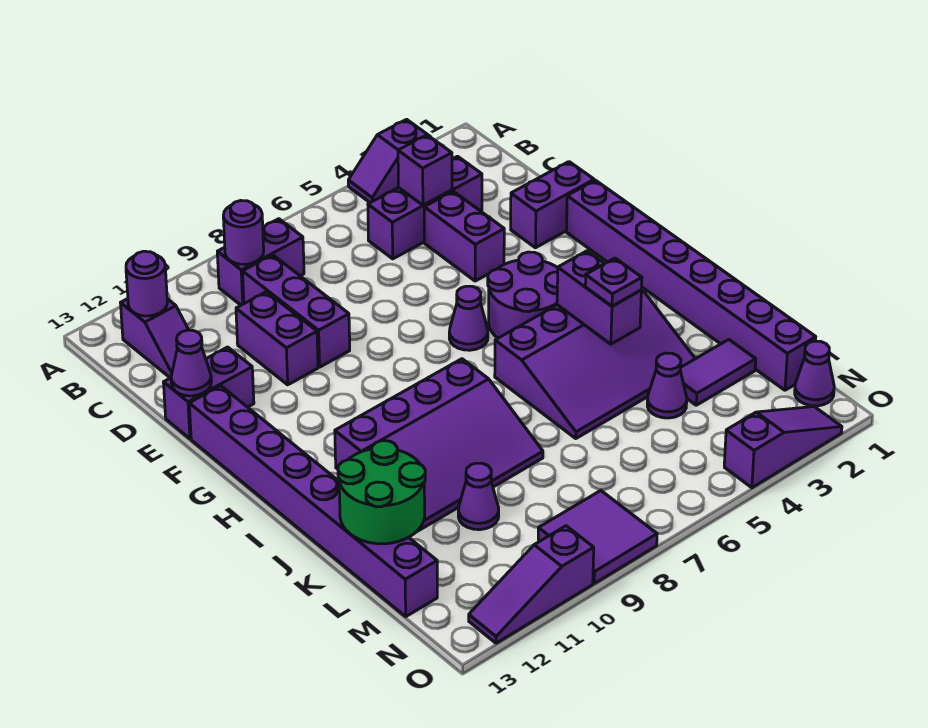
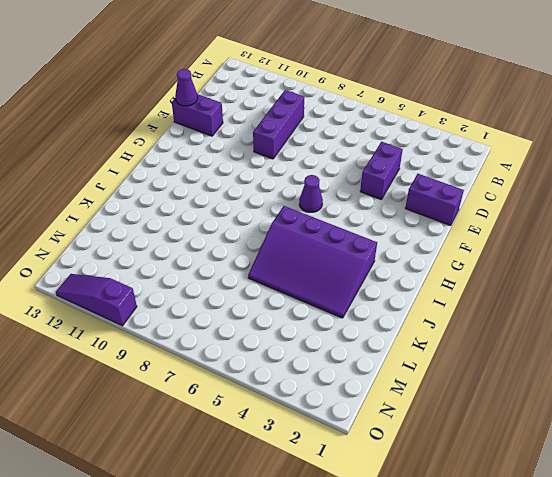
none -> purple slope A3:A4 level 1 top 3
none -> purple brick B8:B9 level 1
none -> purple slope B12:C12 level 1 top B

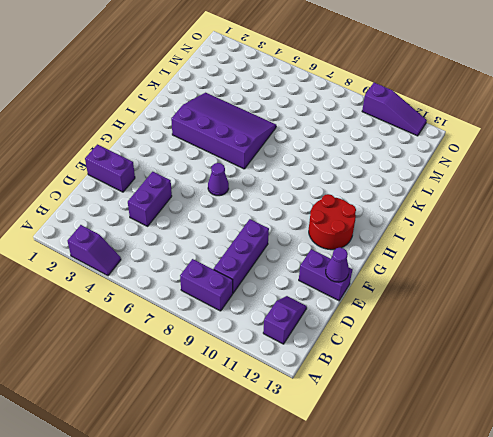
red round brick G11:H12 level 1 -> none
none -> purple brick C3:C5 level 1
none -> purple brick D10:E10 level 1
none -> purple brick F1:M1 level 1

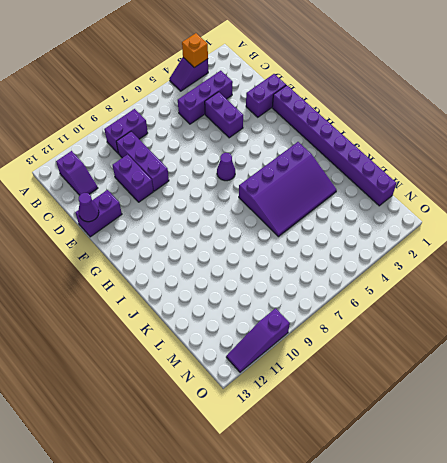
orange brick A3 level 2 -> none
none -> purple brick F13:M13 level 1
none -> purple round brick G4:H5 level 1
none -> purple slope I8:K11 level 1 top I

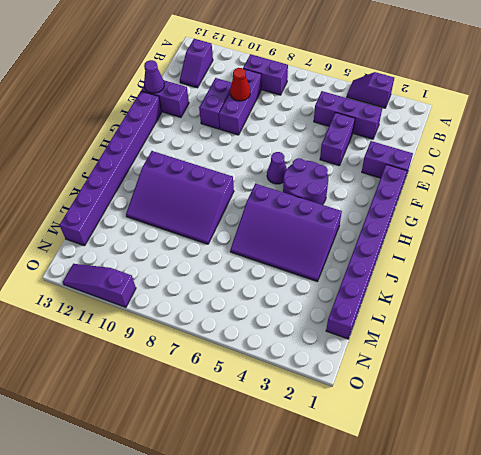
red cone D9 level 2 -> none
none -> purple tile L2:L3 level 1
none -> purple cone L4 level 1
none -> purple cone L10 level 1

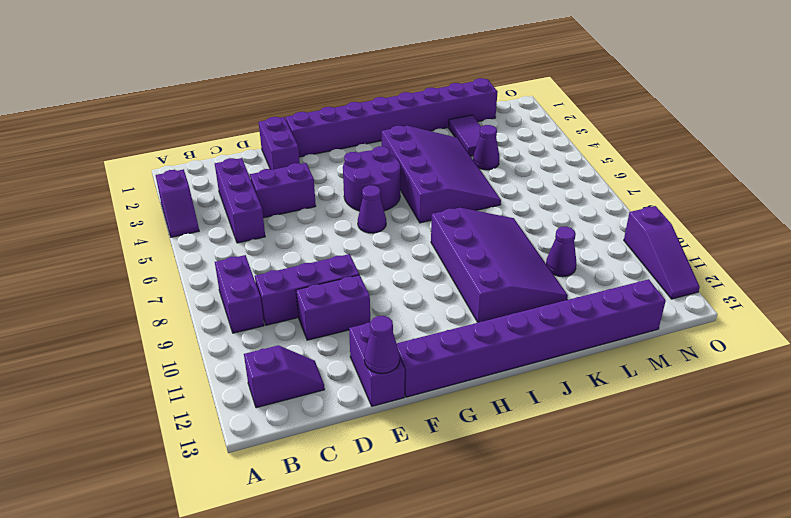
none -> purple cone N1 level 1
none -> purple tile N8:O9 level 1
none -> purple slope O2:O4 level 1 top 4

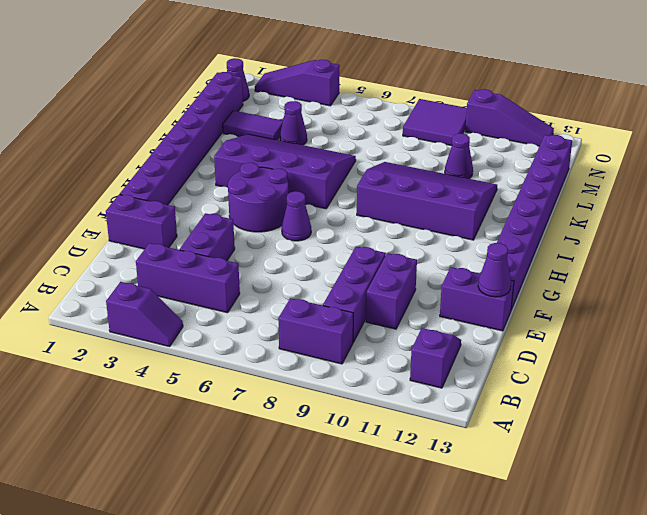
none -> purple round brick B9 level 2
none -> purple round brick B12 level 2
none -> purple brick C4 level 2

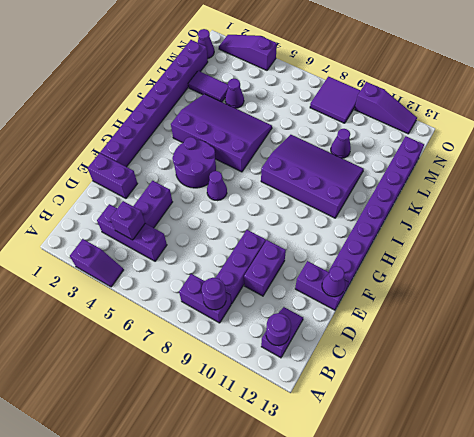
none -> purple brick I4:J4 level 2
none -> green round brick K12:L13 level 2
none -> purple plate J4 level 3

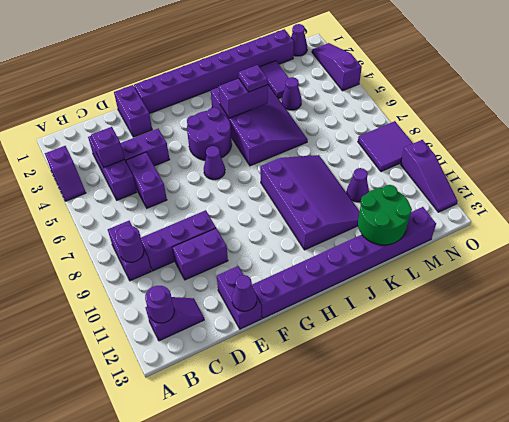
purple brick D5:D6 level 1 -> none

